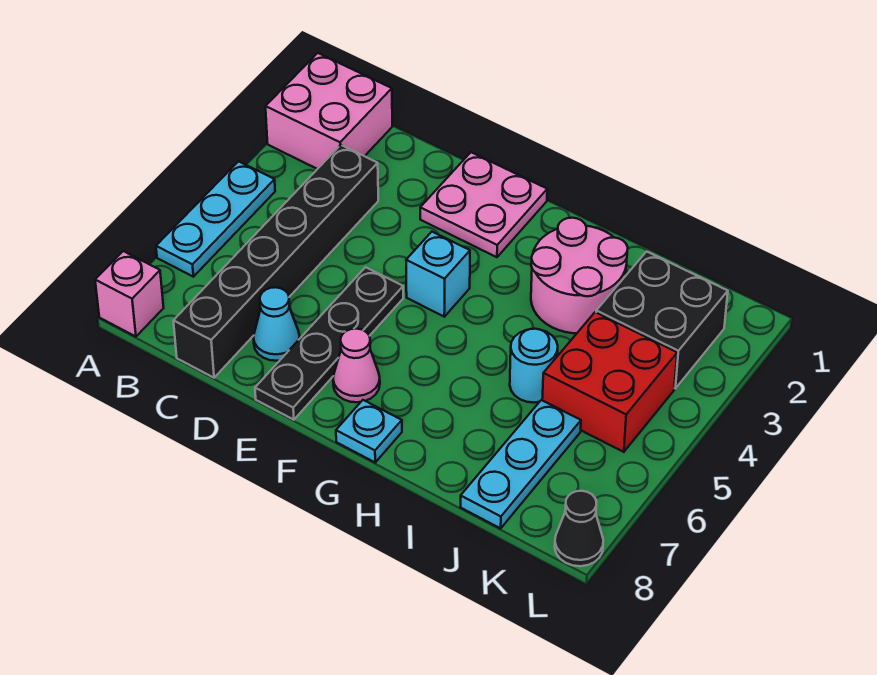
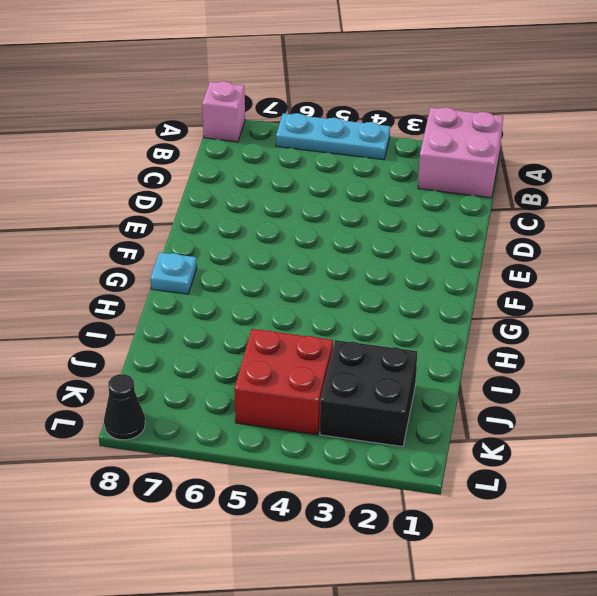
none -> black brick C3:C8 level 1
none -> cyan cone D7 level 1
none -> pink plate E1:F2 level 1

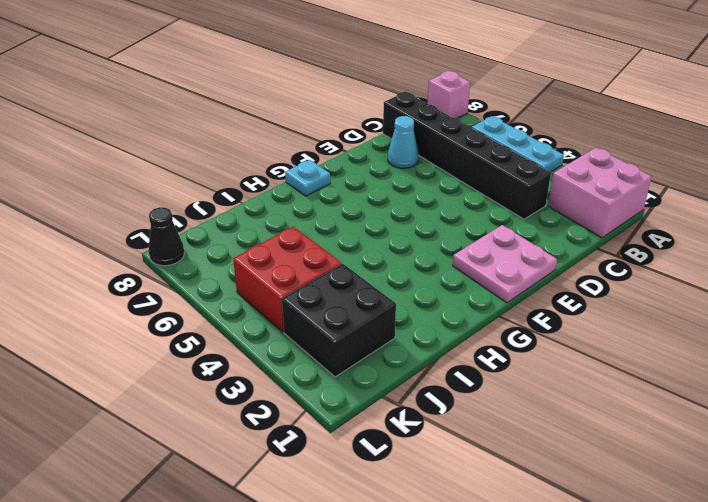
none -> black plate E5:E8 level 1
none -> cyan brick F4 level 1
none -> pink cone F7 level 1

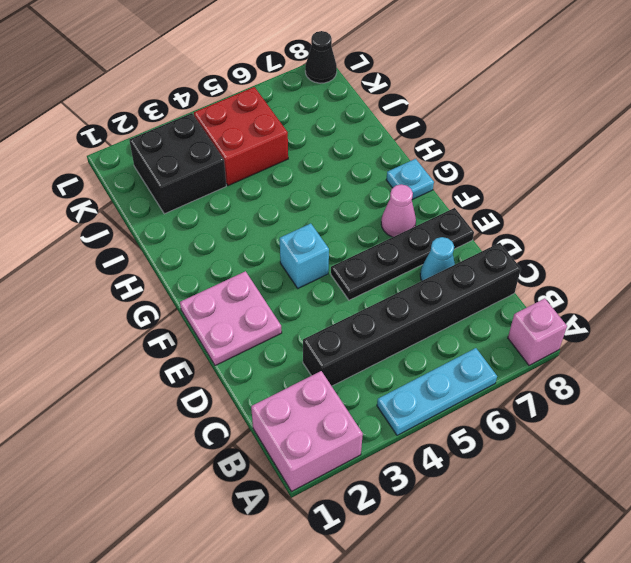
none -> pink round brick H2:I3 level 1
none -> cyan round brick I5 level 1
none -> cyan plate J6:J8 level 1

